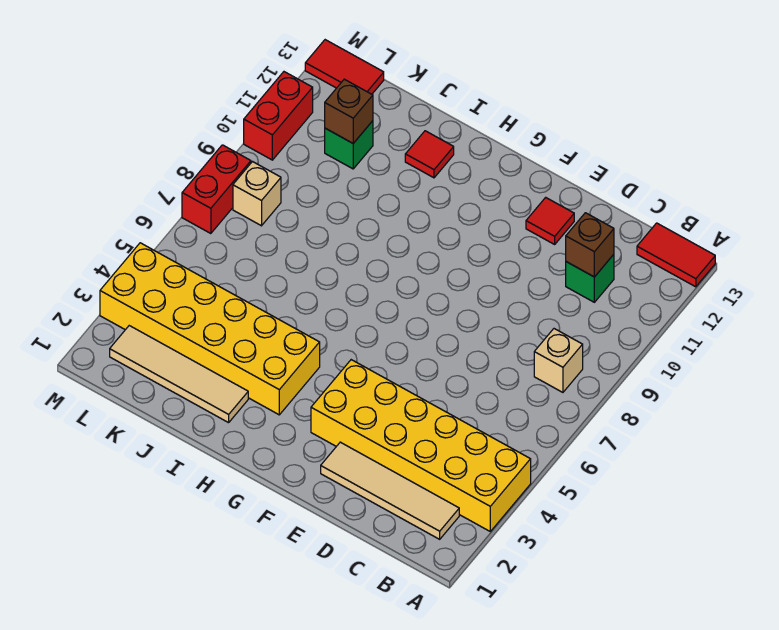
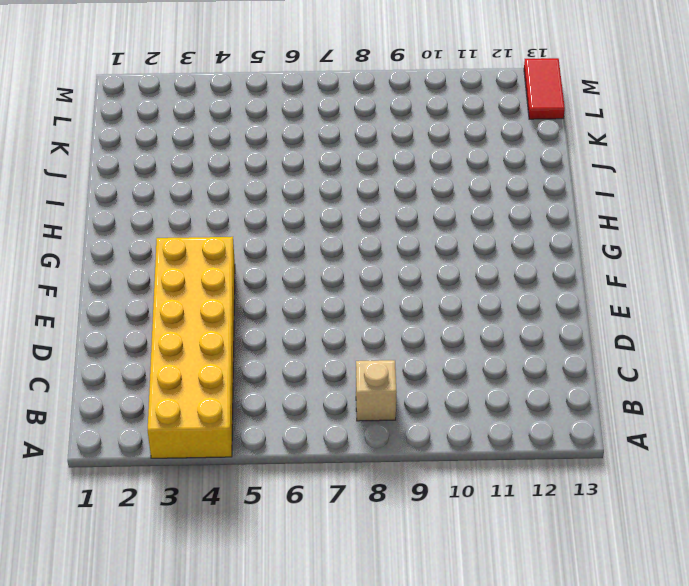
none -> red tile A13:B13 level 1
none -> tan tile B2:E2 level 1
none -> green brick C11 level 1

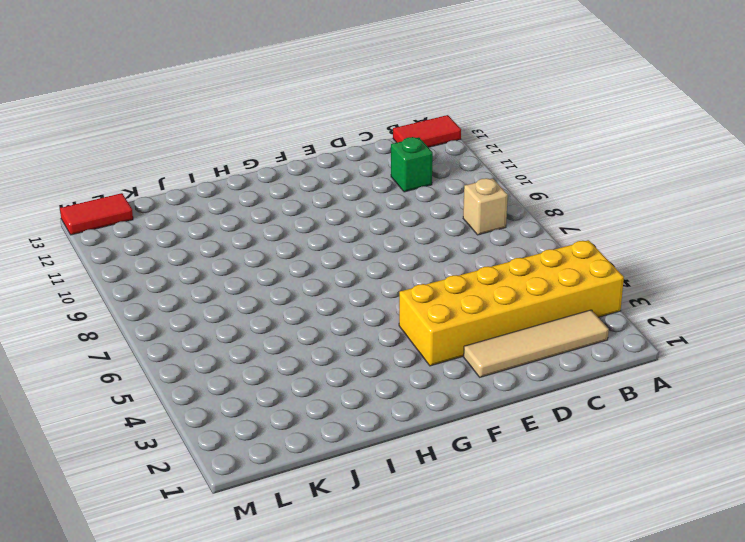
none -> red tile E12 level 1
none -> yellow brick H3:M4 level 1
none -> tan tile I2:L2 level 1

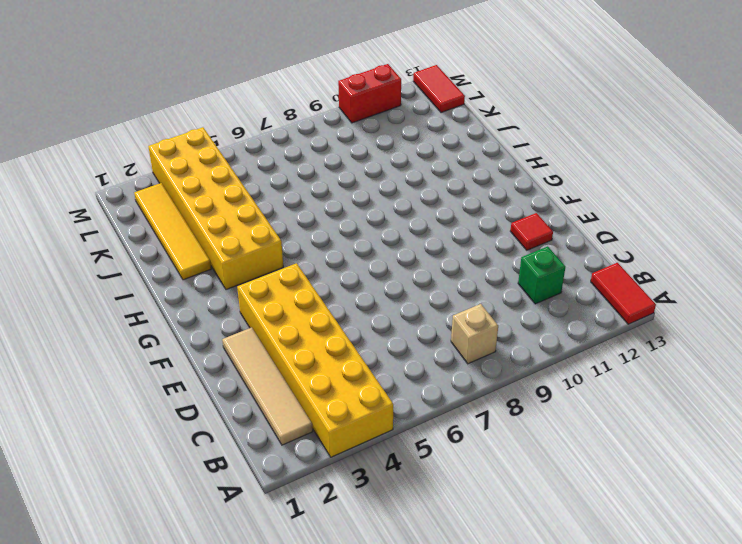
yellow tile I2:L2 level 1 -> tan tile I2:L2 level 1
none -> red tile I12 level 1
none -> green brick K11 level 1
none -> tan brick L8 level 1

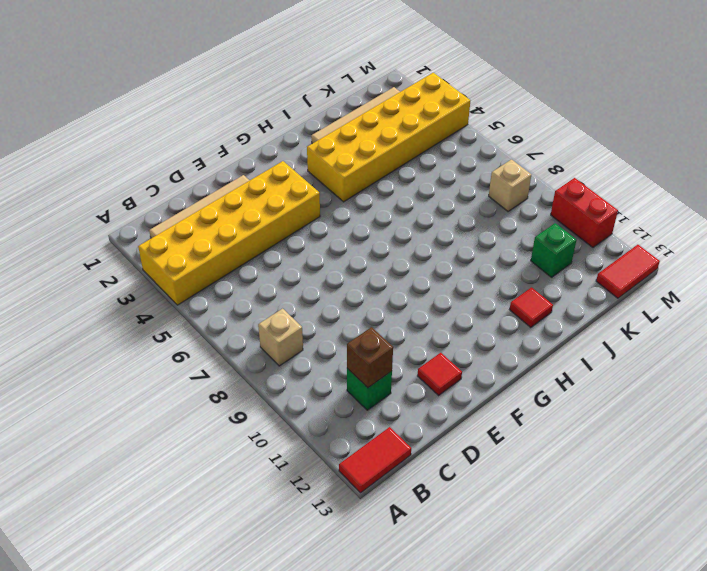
none -> red brick M7:M8 level 1
none -> brown brick K11 level 2

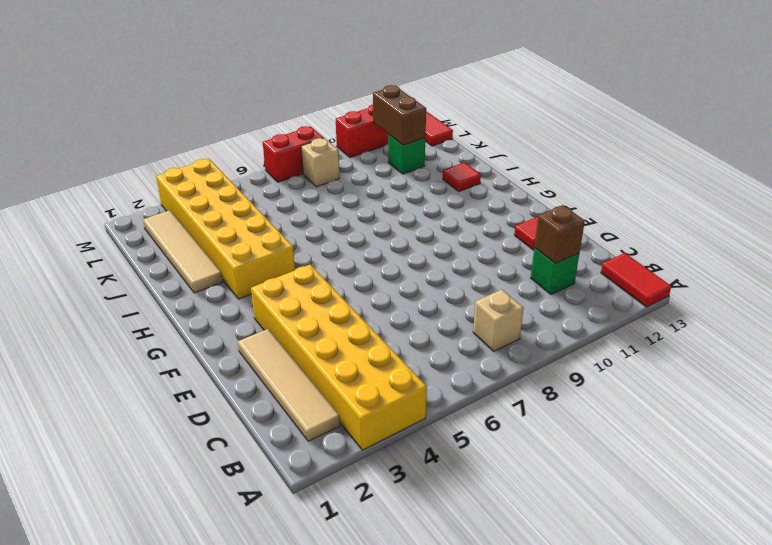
brown brick K11:L11 level 2 -> brown brick K11 level 2

